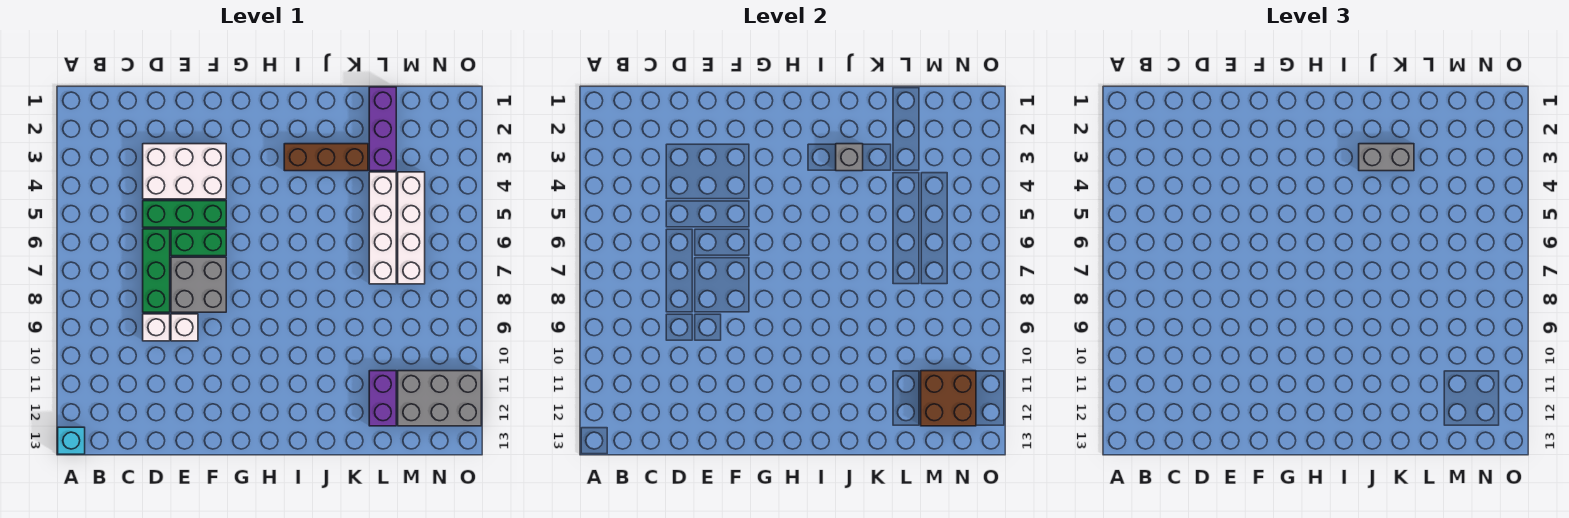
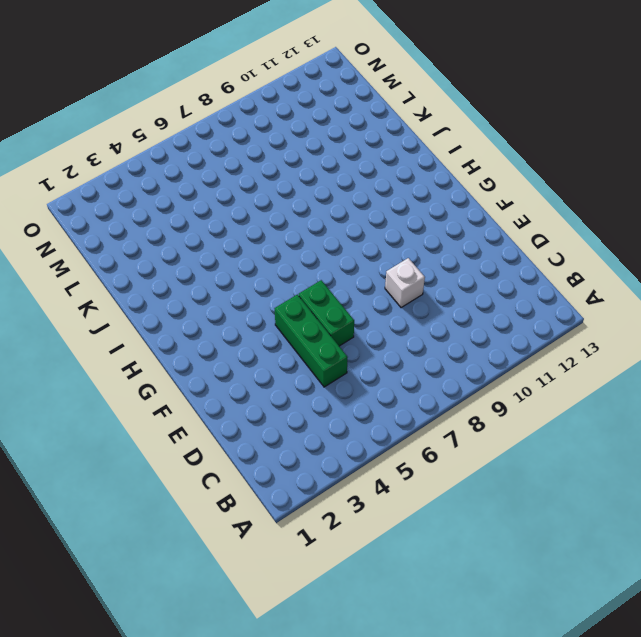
none -> cyan brick A13 level 1
none -> white brick D3:F4 level 1
none -> green brick D6:D8 level 1

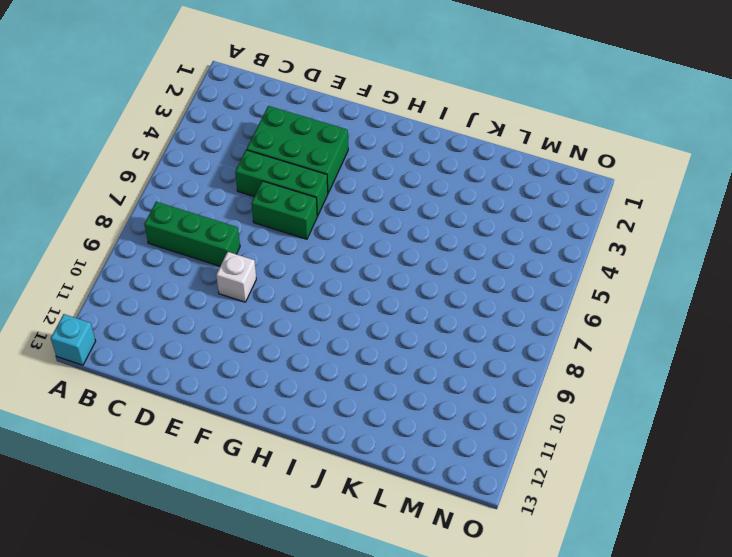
green brick B8:D8 level 1 -> green brick D6:D8 level 1
green brick D3:F4 level 1 -> white brick D3:F4 level 1
none -> white brick D9 level 1
none -> grey brick E7:F8 level 1
none -> brown brick I3:K3 level 1

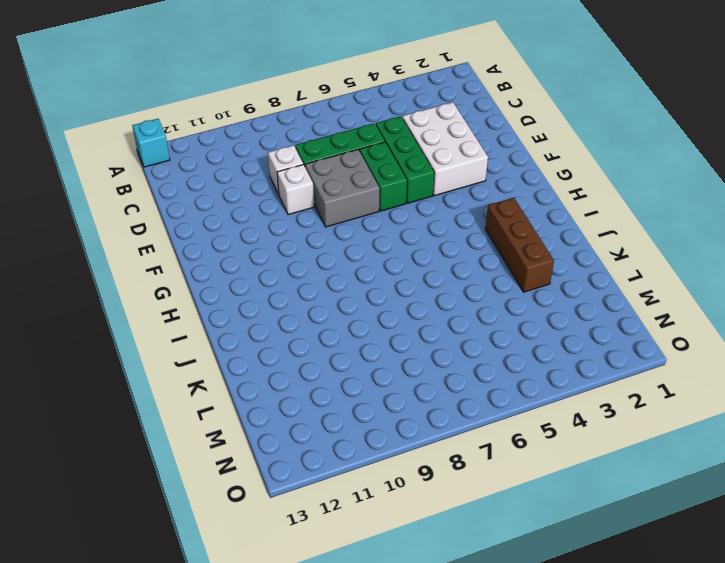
none -> purple brick L1:L3 level 1
none -> white brick L4:L7 level 1
none -> purple brick L11:L12 level 1

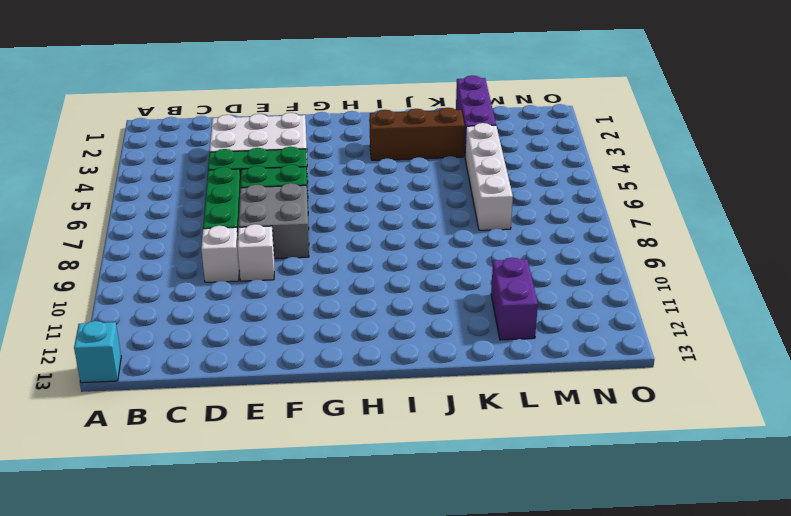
none -> white brick M4:M7 level 1
none -> grey brick M11:O12 level 1
none -> grey brick J3 level 2

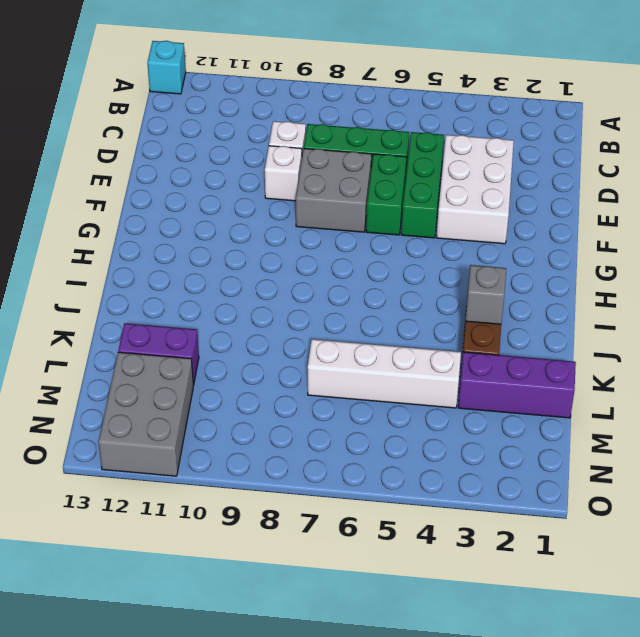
none -> white brick M4:M7 level 1
none -> brown brick M11:N12 level 2
none -> grey brick J3:K3 level 3

